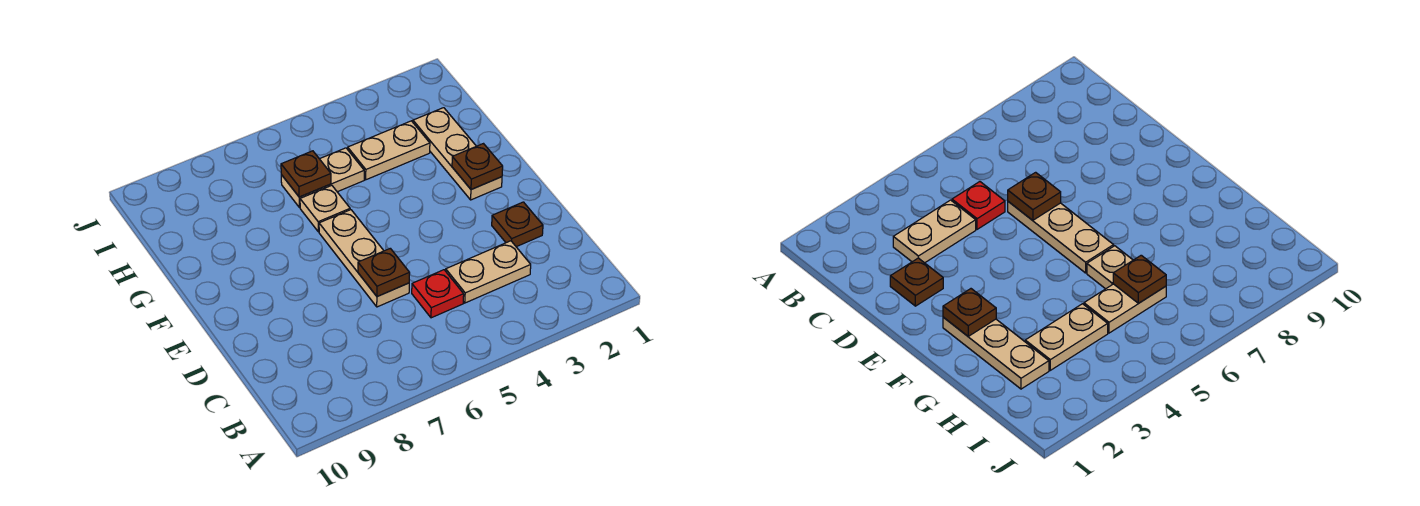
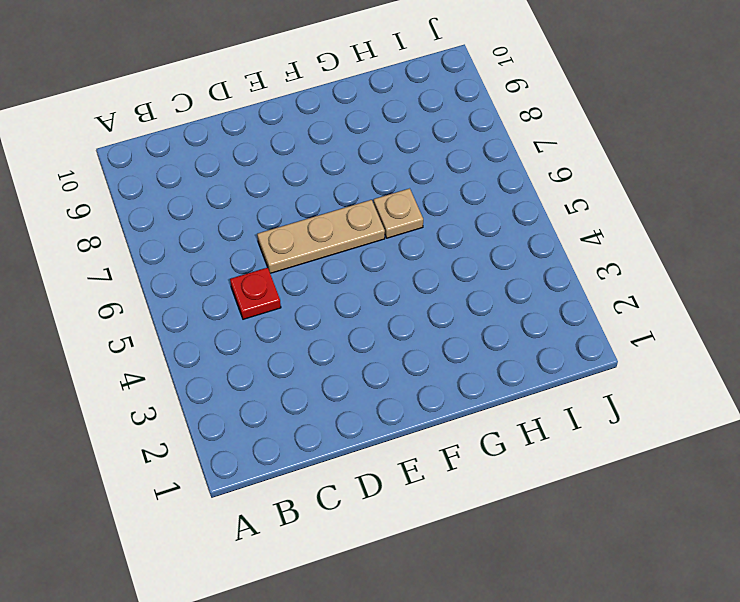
none -> tan plate C3:C4 level 1
none -> brown plate D2 level 1

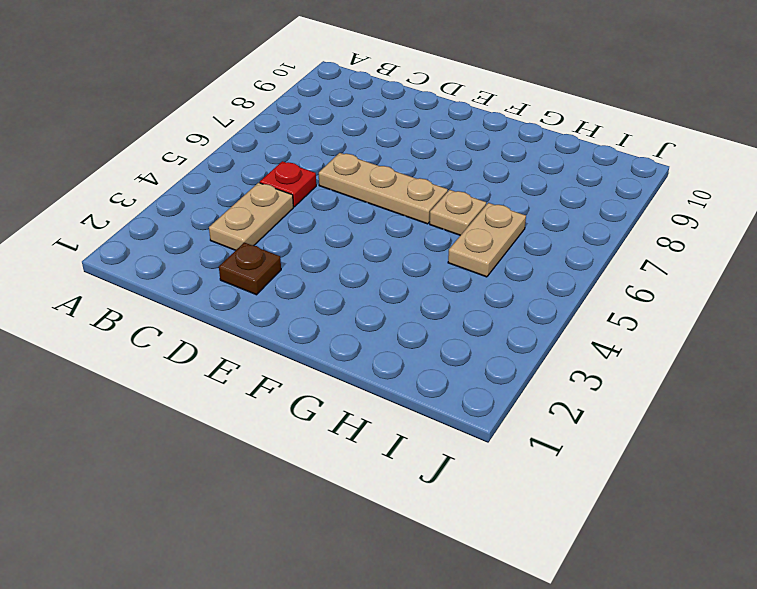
none -> tan plate F2:H2 level 1
none -> tan plate H3:H4 level 1

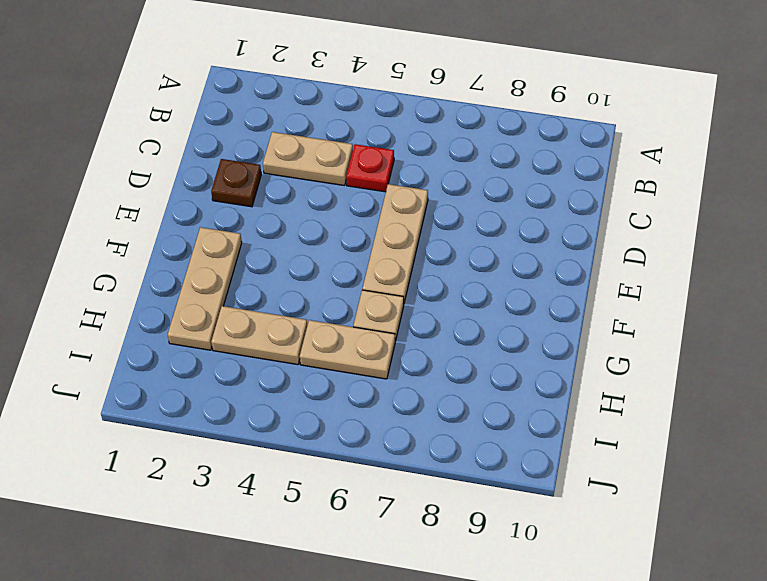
none -> brown plate D6 level 2
none -> brown plate F2 level 2

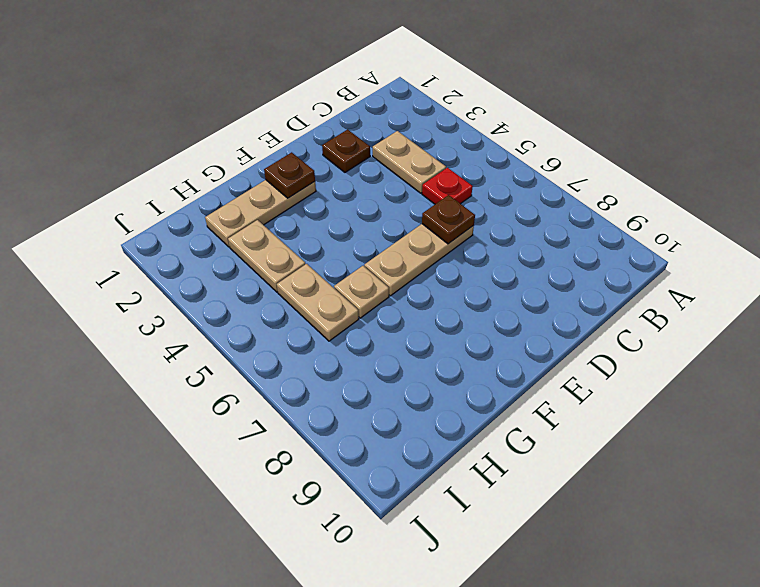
none -> brown plate H6 level 2

